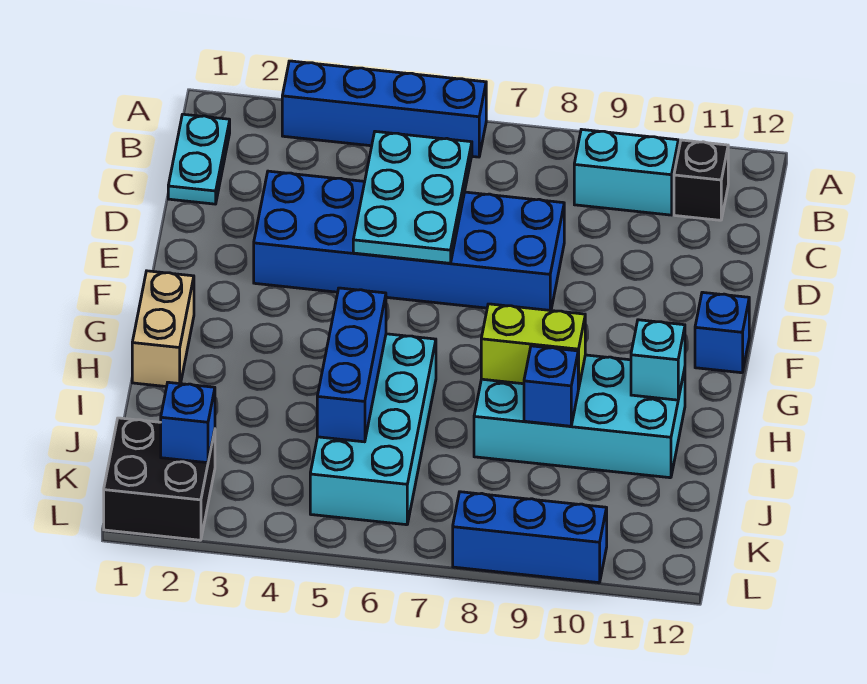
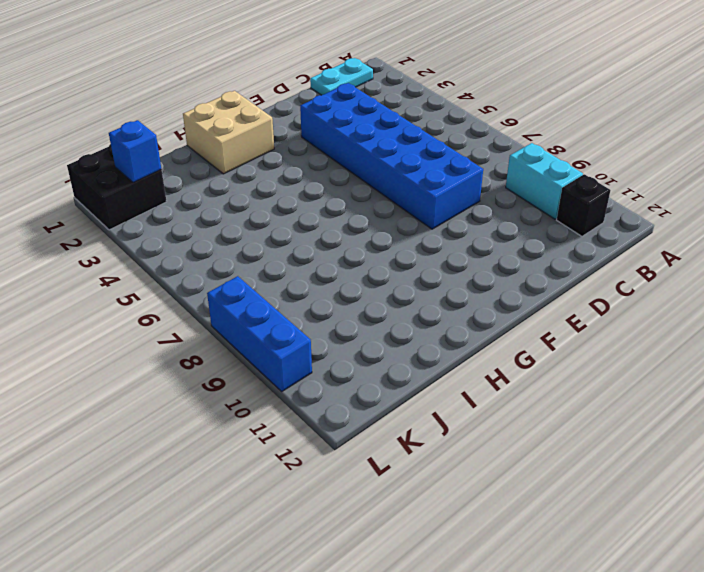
tan brick G1:H2 level 1 -> tan brick G1:H1 level 1
none -> blue brick A3:A6 level 1
none -> blue brick F12 level 1
none -> cyan brick H5:K6 level 1

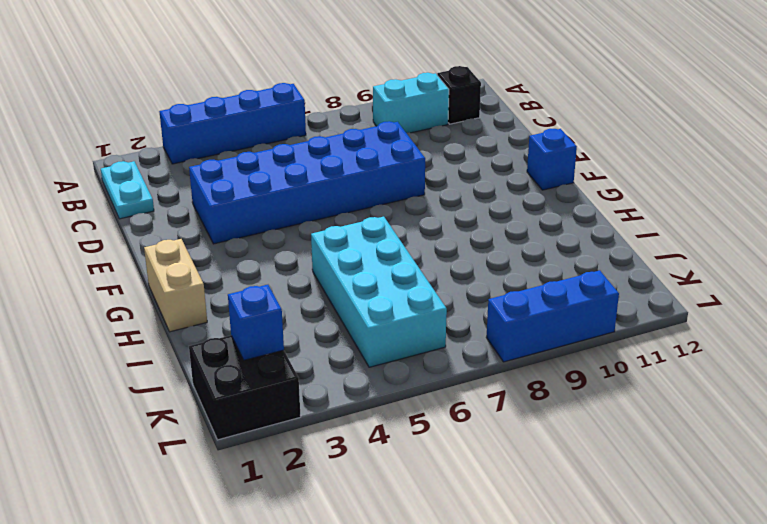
none -> cyan brick H8:I11 level 1
none -> cyan plate C5:E6 level 2
none -> blue brick H5:J5 level 2

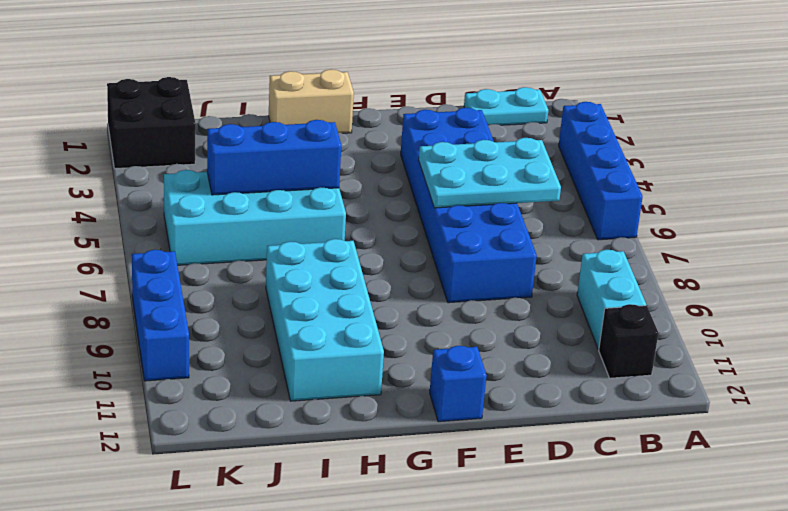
none -> lime brick H8:H9 level 2
none -> cyan brick H11 level 2
none -> blue brick I9 level 2

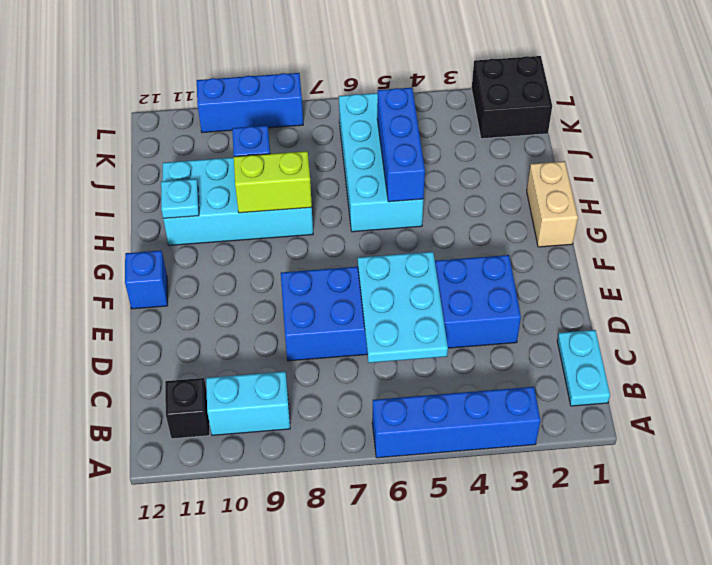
cyan plate H11 level 2 -> cyan brick H11 level 2
none -> blue brick K2 level 2

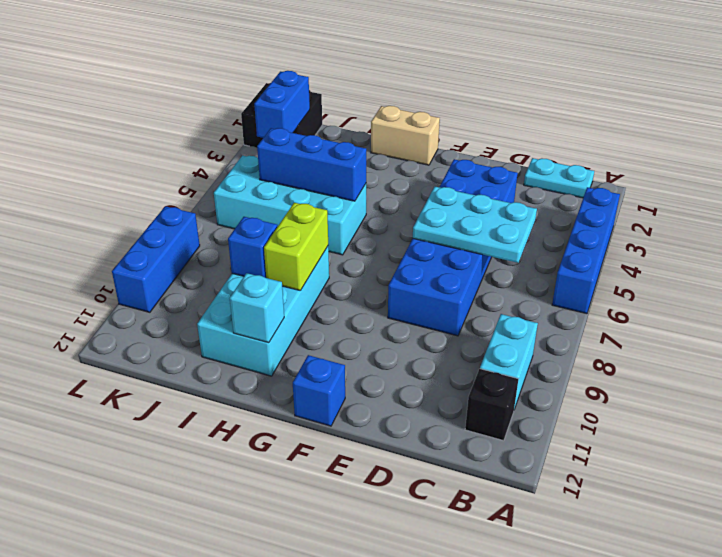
blue brick K2:K3 level 2 -> blue brick K2 level 2

